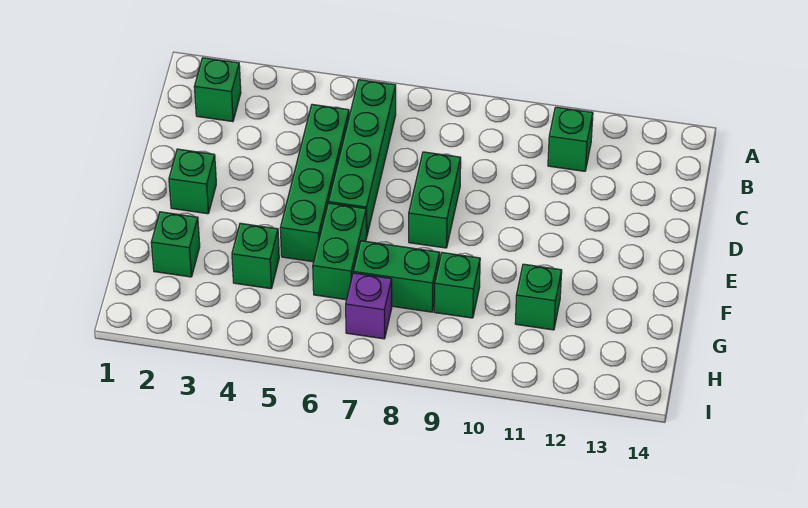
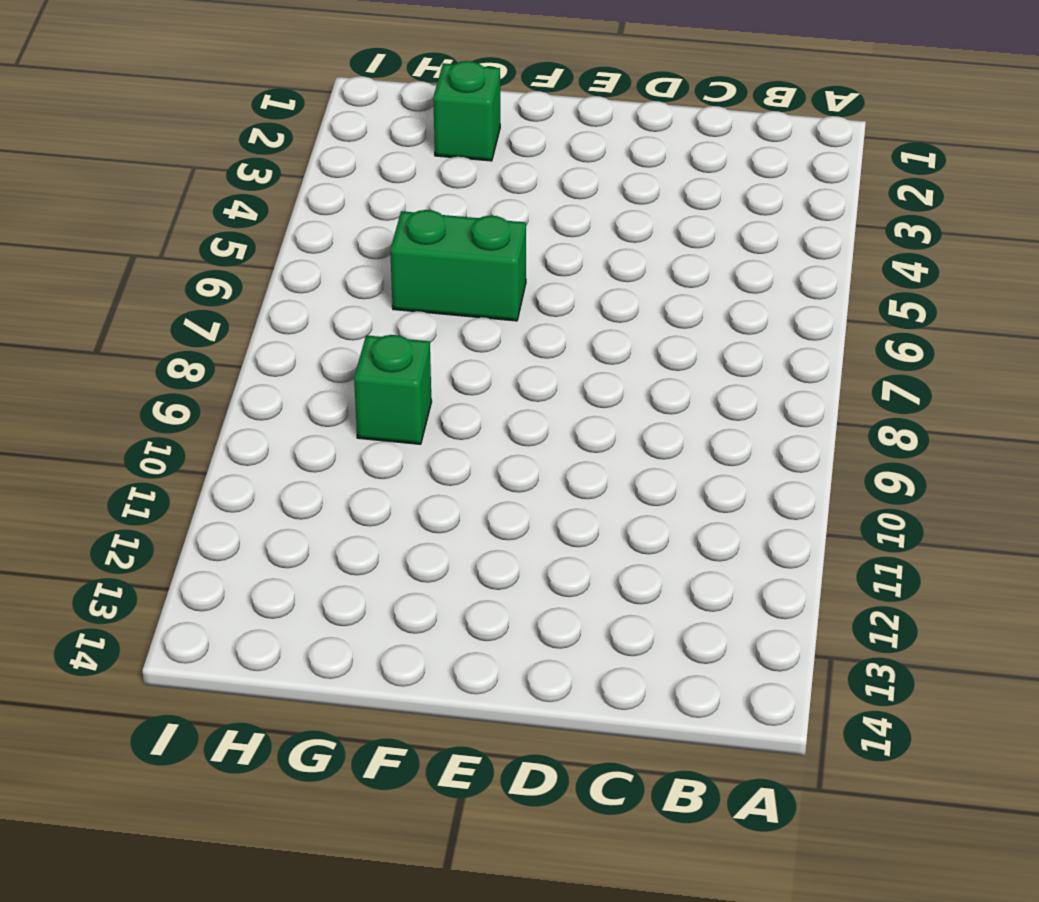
none -> green brick B2 level 1
none -> green brick B6:E6 level 1
none -> green brick B11 level 1

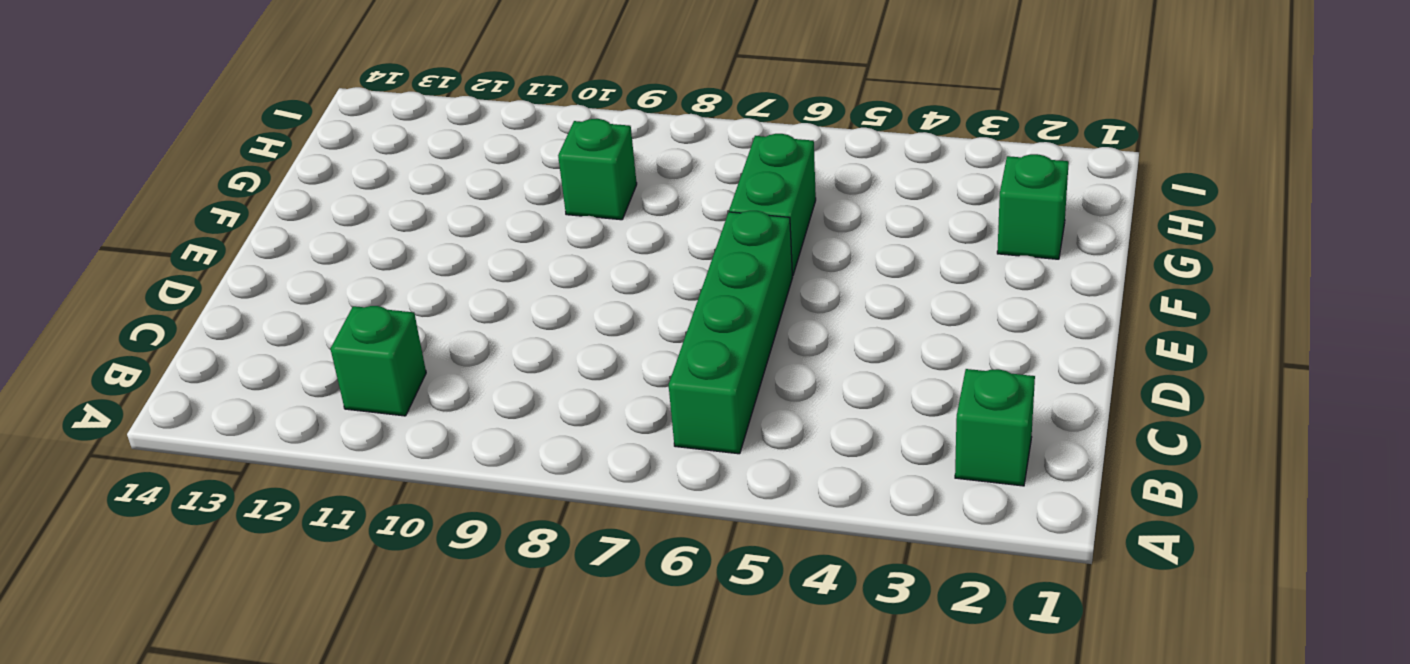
none -> green brick C5:F5 level 1
none -> green brick D8:E8 level 1
none -> green brick E2 level 1

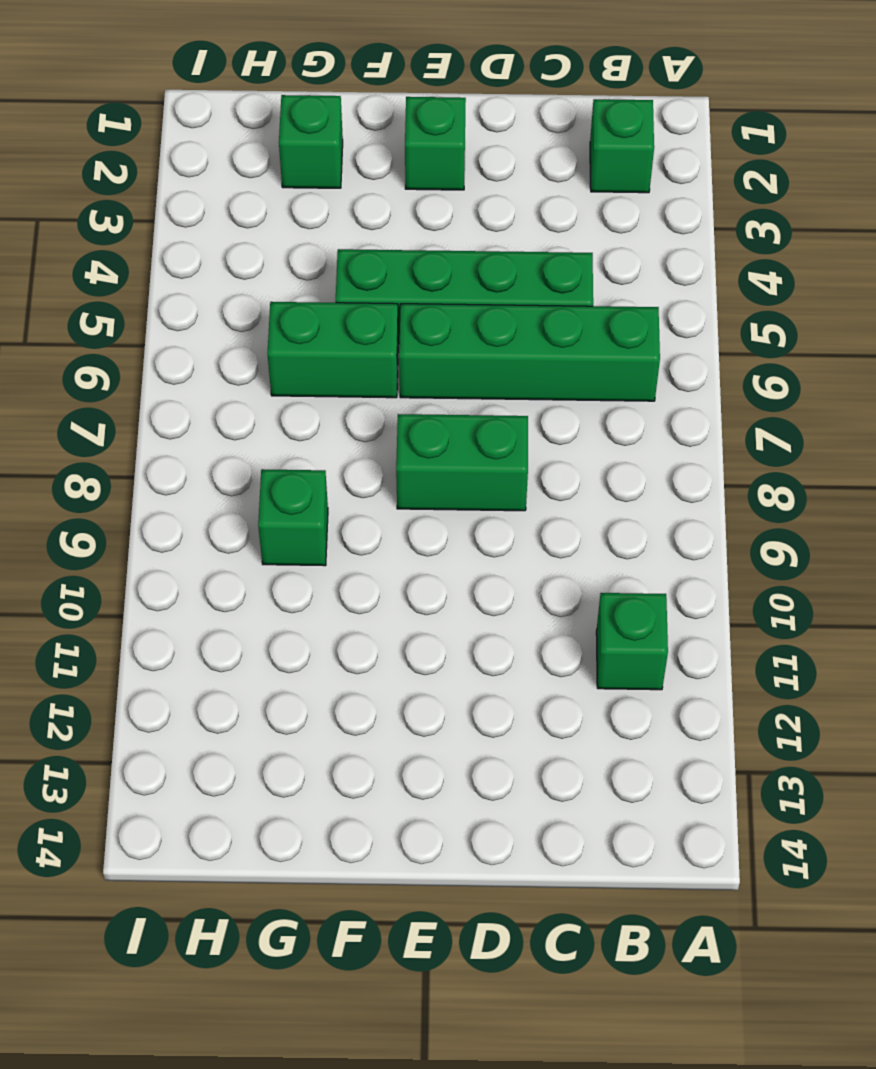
none -> green brick G4 level 1
none -> green brick G7:G8 level 1
none -> green brick G11 level 1

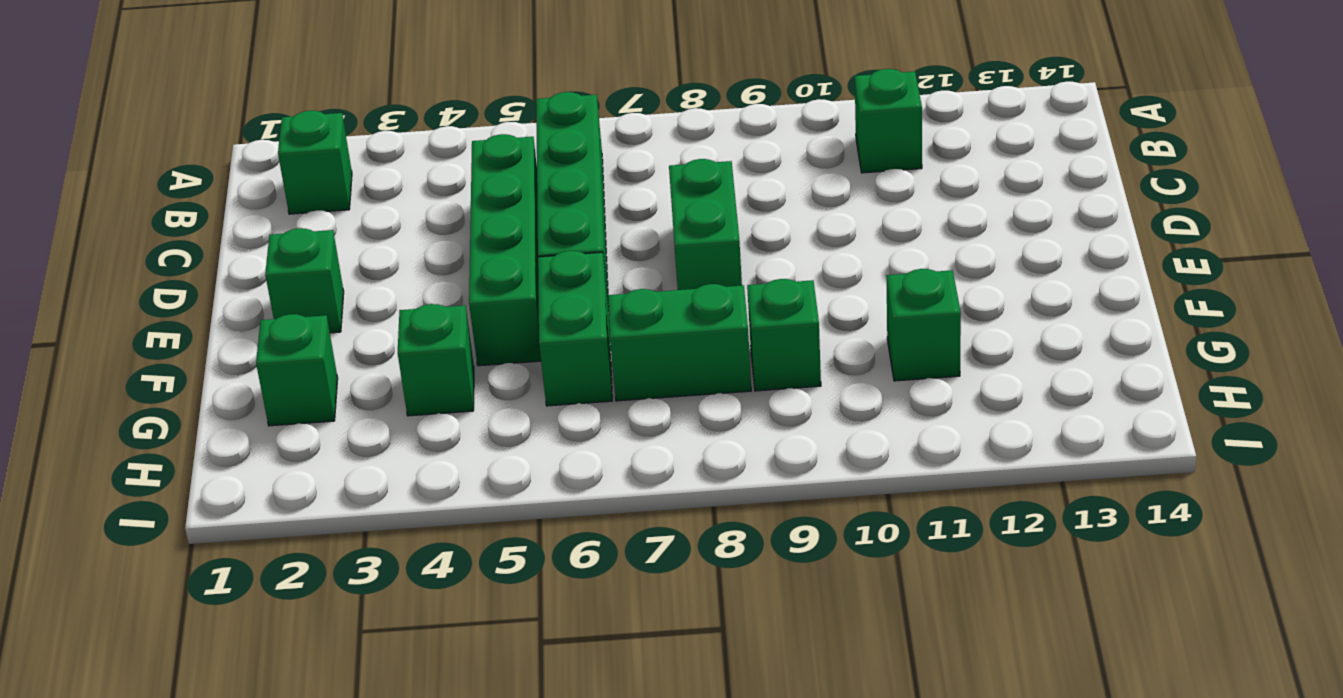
none -> purple brick H7 level 1

